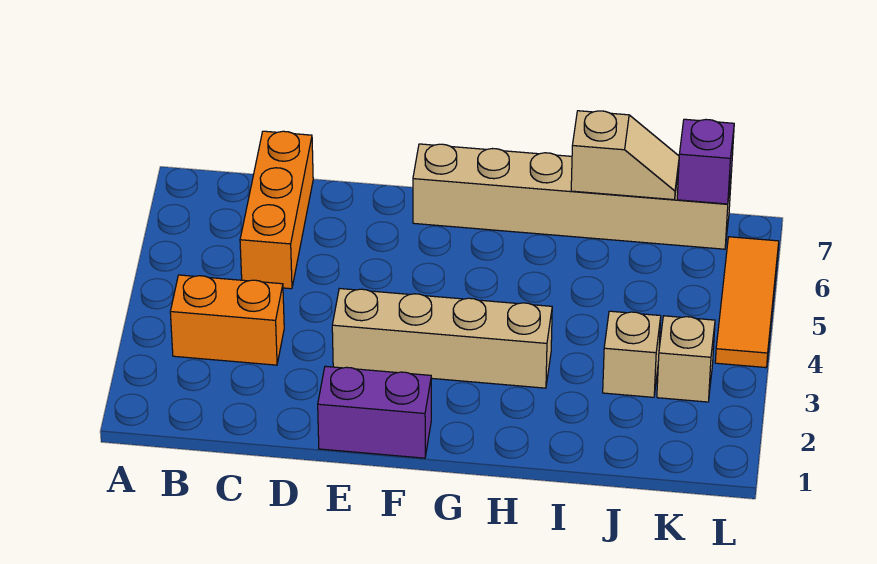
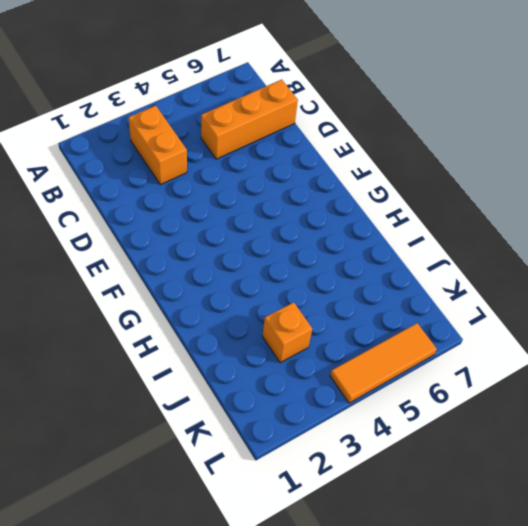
orange brick J3 level 1 -> tan brick J3 level 1
none -> purple brick E1:F1 level 1
none -> tan brick E3:H3 level 1

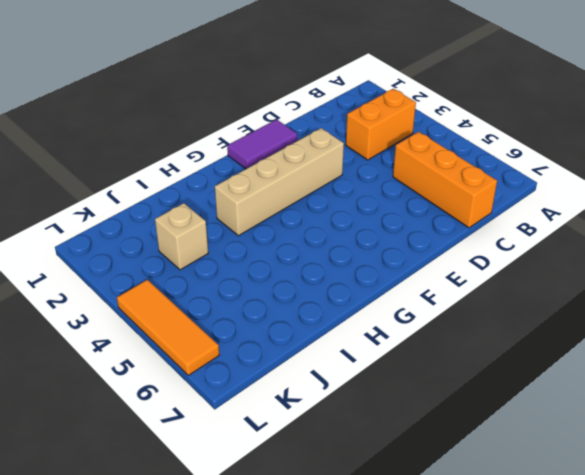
purple tile E1:F1 level 1 -> purple brick E1:F1 level 1
none -> tan brick F7:K7 level 1
none -> tan brick K3 level 1

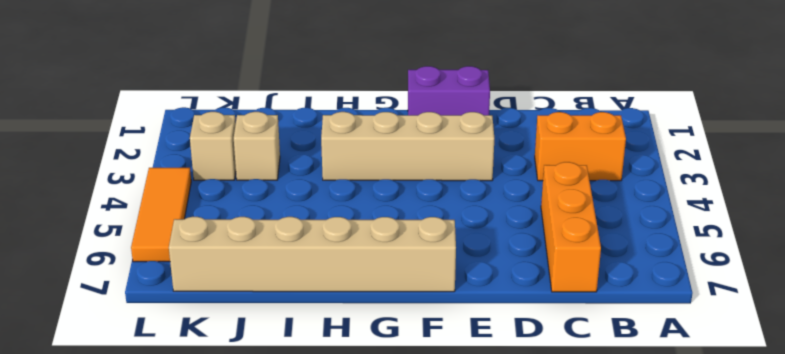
none -> tan slope I7:J7 level 2 top I
none -> purple brick K7 level 2

